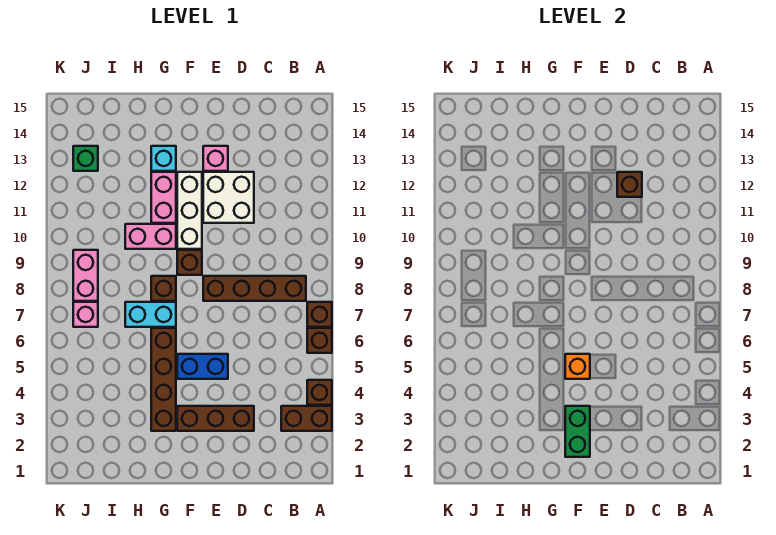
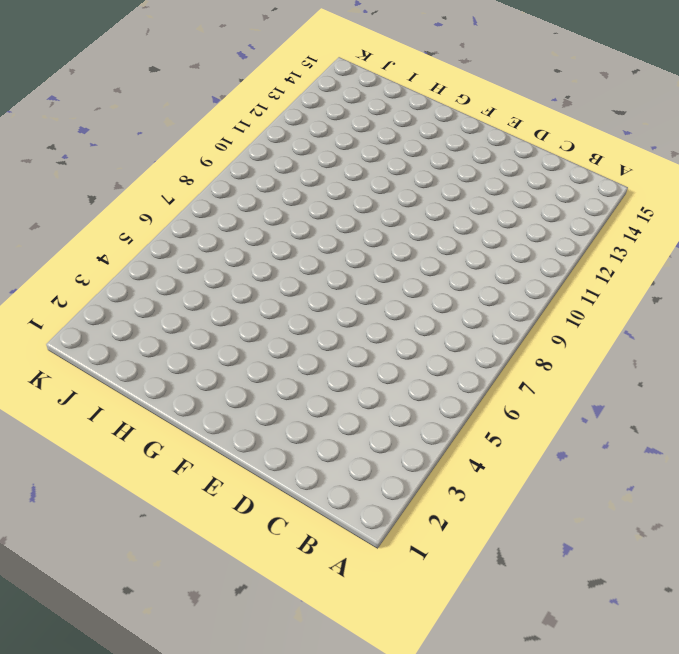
none -> brown brick A3:B3 level 1
none -> brown brick A4 level 1
none -> brown brick A6 level 1

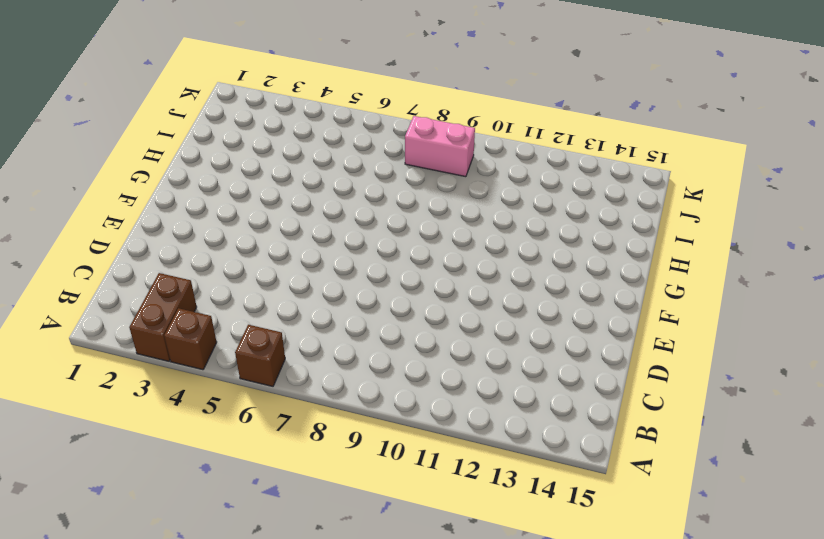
none -> brown brick A7 level 1
none -> brown brick B8:E8 level 1
none -> brown brick D3:F3 level 1

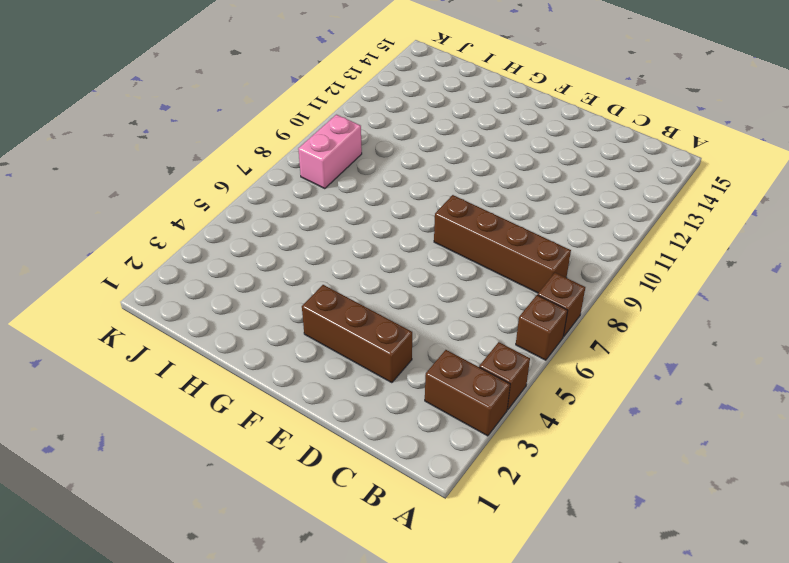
none -> white brick D11:E12 level 1
none -> blue brick E5:F5 level 1
none -> pink brick E13 level 1

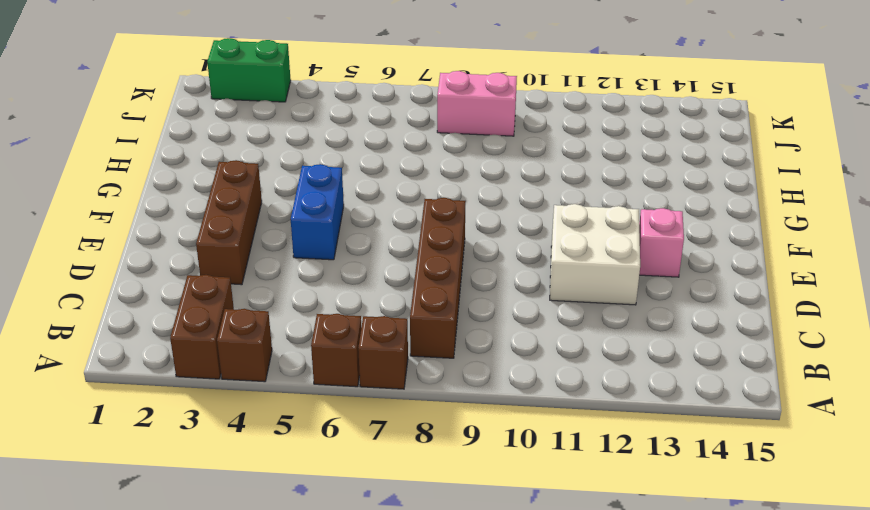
green brick K2:K3 level 1 -> green brick F2:F3 level 2
none -> brown brick F9 level 1
none -> white brick F10:F12 level 1
none -> brown brick G3:G6 level 1

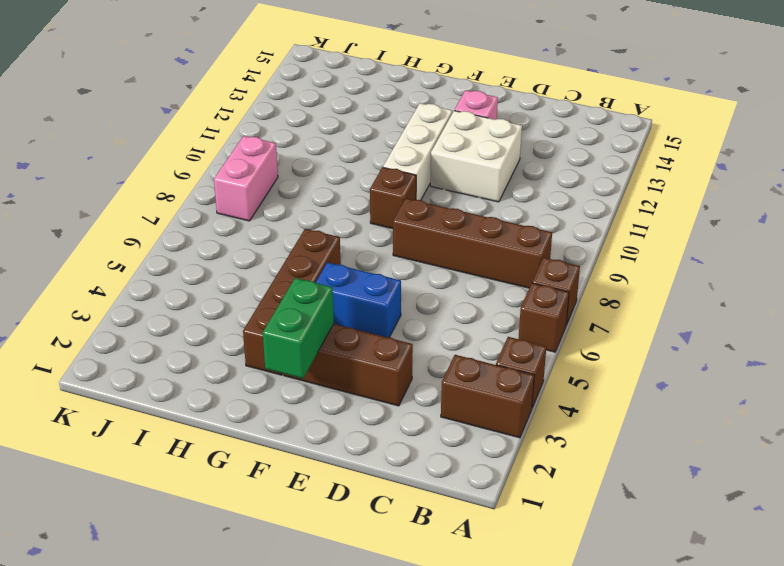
none -> cyan brick G7:H7 level 1
none -> brown brick G8 level 1
none -> pink brick G10:H10 level 1

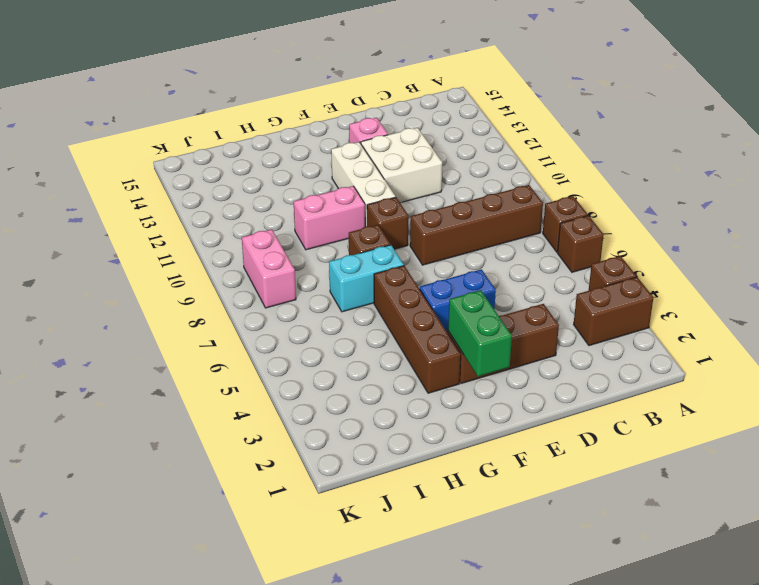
none -> pink brick G11:G12 level 1
none -> cyan brick G13 level 1
none -> pink brick J7 level 1

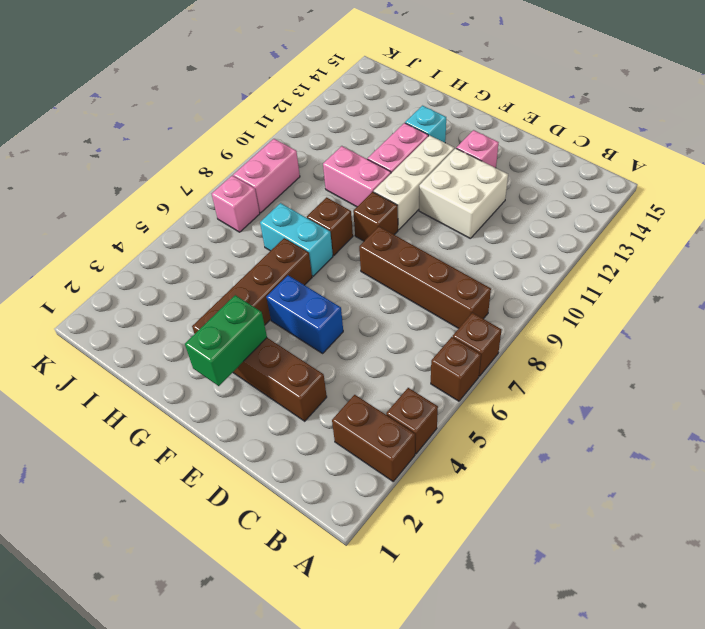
none -> green brick J13 level 1
none -> brown brick D12 level 2
none -> orange brick F5 level 2

